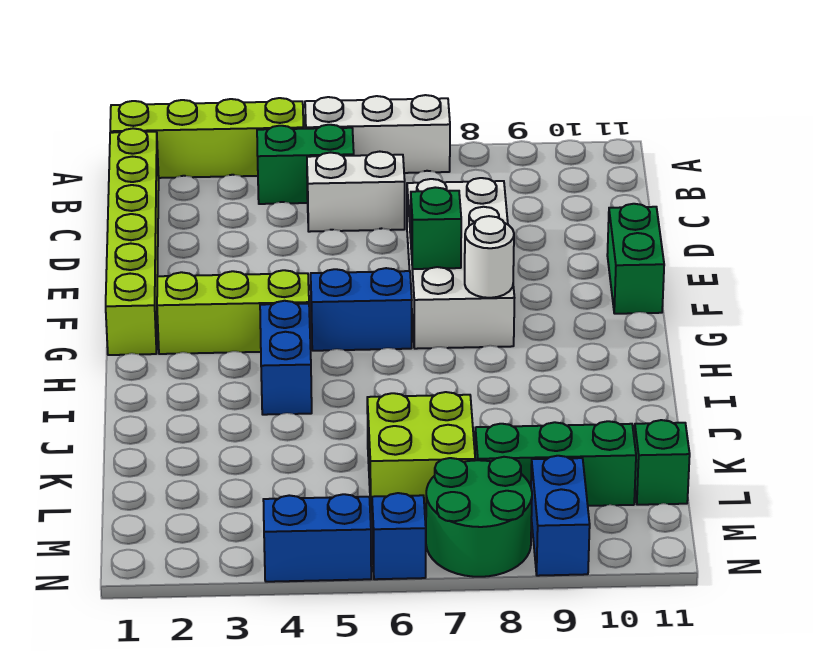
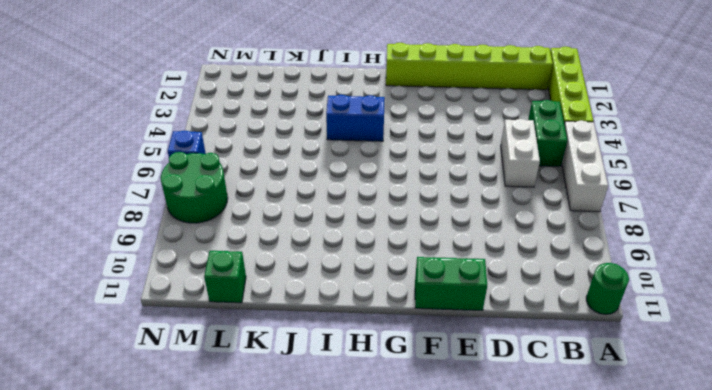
green round brick A11 level 1 -> none
none -> white brick D7:G8 level 1
none -> lime brick G2:G4 level 1
none -> blue brick G5:G6 level 1

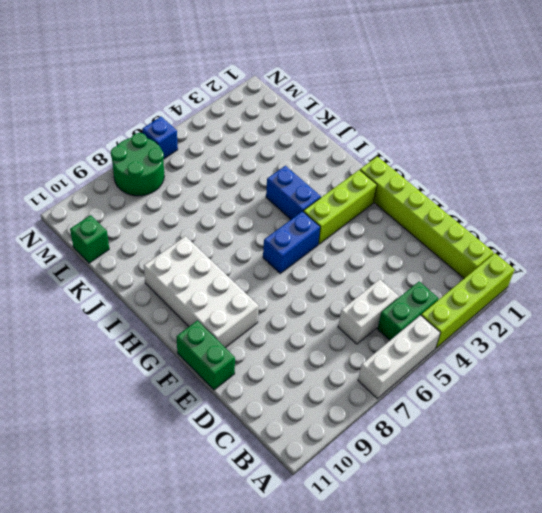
white brick F9:I10 level 1 -> white brick D7:G8 level 1
none -> lime brick K6:L7 level 1
none -> green brick L8:L10 level 1
none -> blue brick M9:N9 level 1

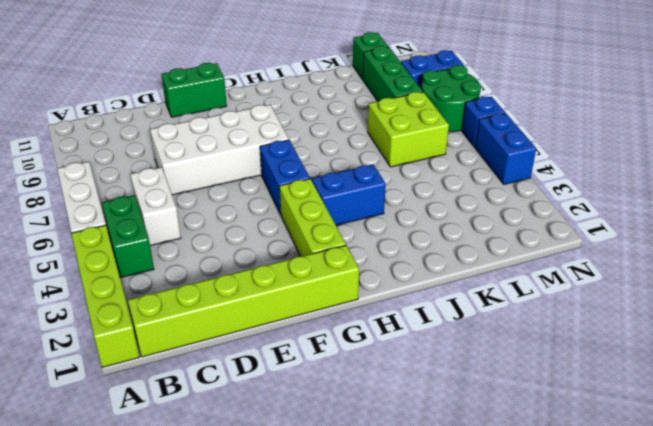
none -> green brick F7 level 2
none -> white round brick G8 level 2

